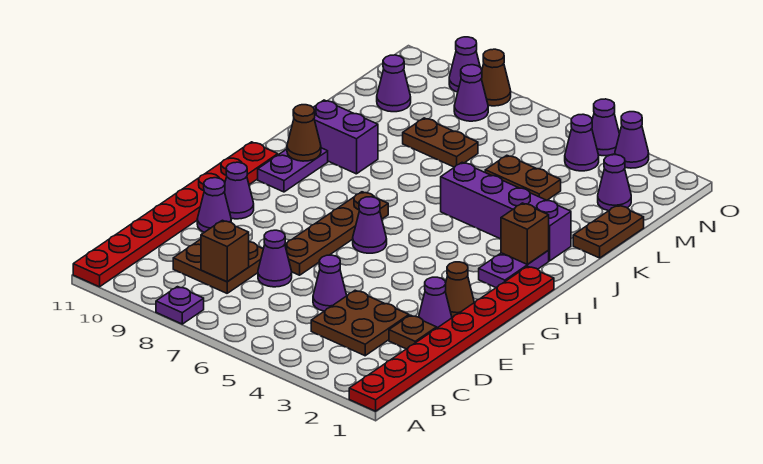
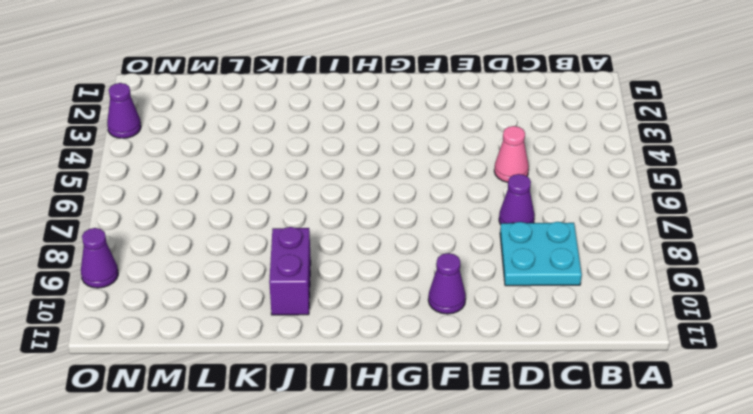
cyan plate C8:D9 level 1 -> brown plate C8:D9 level 1
pink cone D5 level 1 -> purple cone D5 level 1
none -> red plate A1:H1 level 1
none -> purple plate A8 level 1
none -> red plate A11:H11 level 1
none -> brown plate C3:D4 level 1

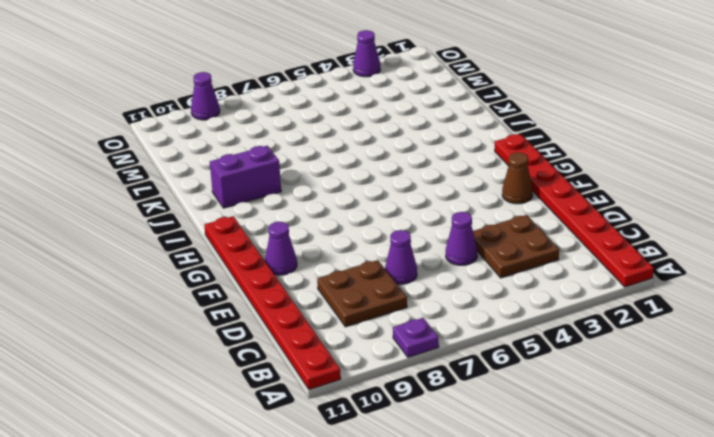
none -> brown plate D2 level 1
none -> purple cone E2 level 1
none -> brown plate E7:H7 level 1
none -> purple cone E10 level 1

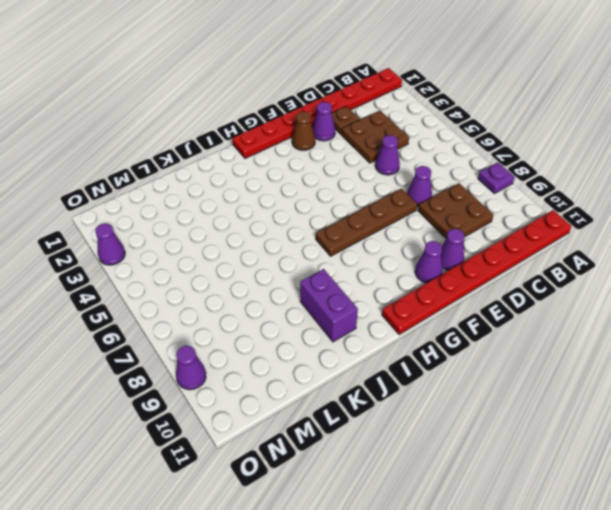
none -> purple cone G6 level 1
none -> purple plate H2:I2 level 1
none -> purple plate H10:I10 level 1
none -> purple brick J2:J5 level 1

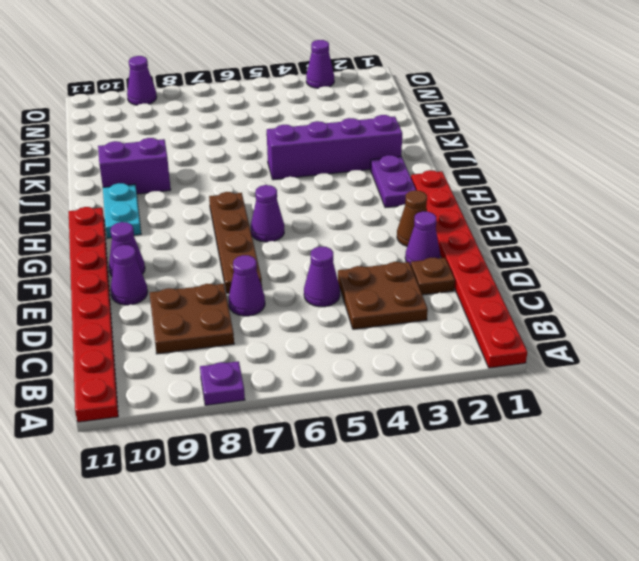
cyan plate H10:I10 level 1 -> purple plate H10:I10 level 1
none -> brown plate K1:L1 level 1
none -> brown plate L4:L5 level 1
none -> brown plate L7:L8 level 1
none -> purple cone M2 level 1

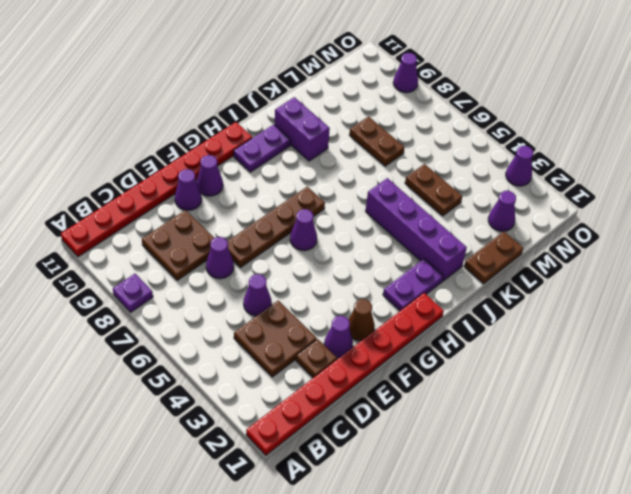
none -> purple cone M10 level 1
none -> purple cone N4 level 1
none -> purple cone N8 level 1
none -> purple cone O4 level 1

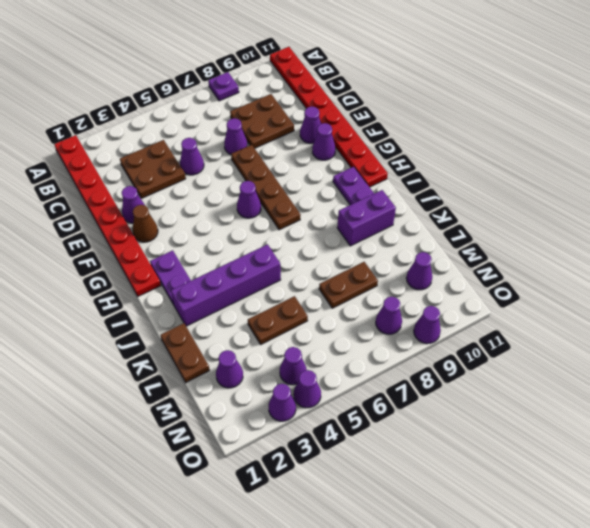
none -> brown plate D2 level 1
none -> brown cone O8 level 1
none -> brown brick C8 level 2
none -> brown brick I2 level 2

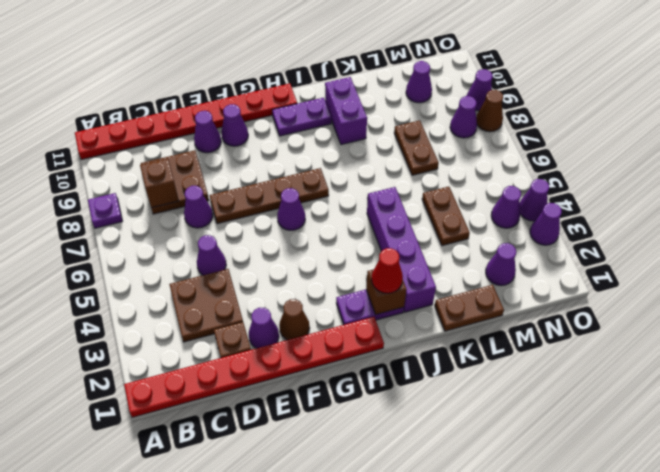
red cone I2 level 3 -> none
none -> brown cone I10 level 2

